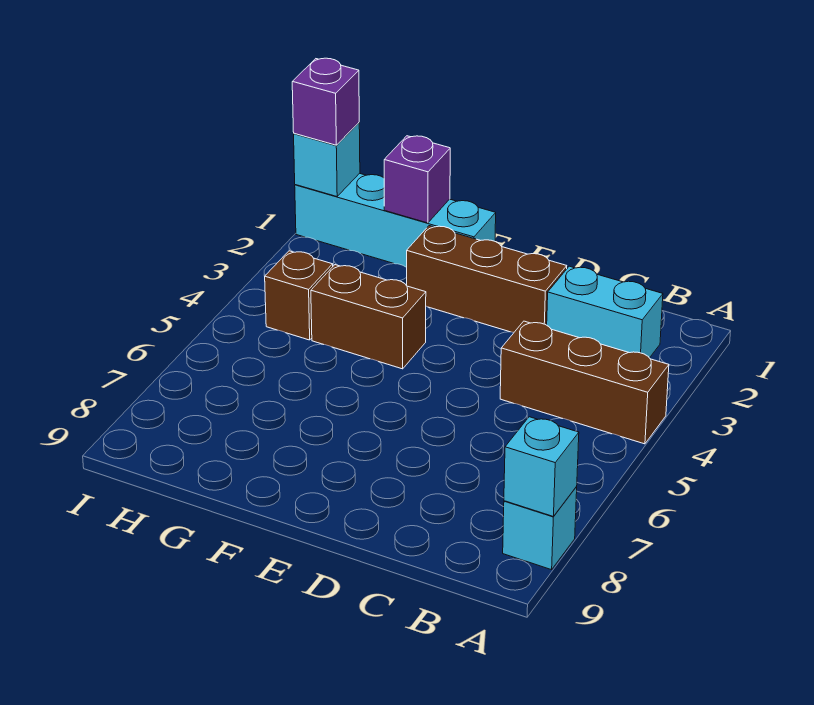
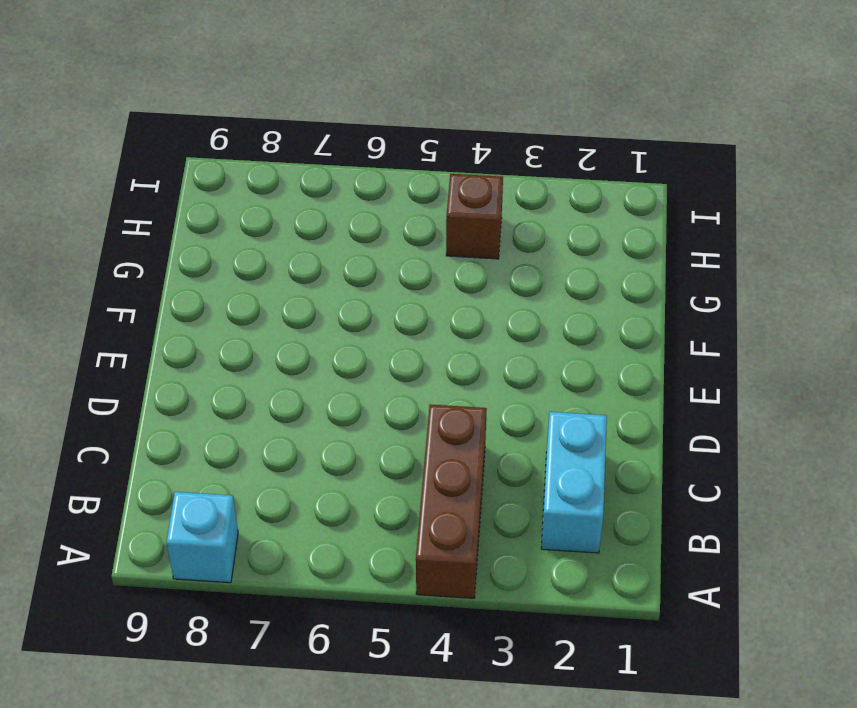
none -> brown brick D2:F2 level 1
none -> cyan brick F1:I1 level 1

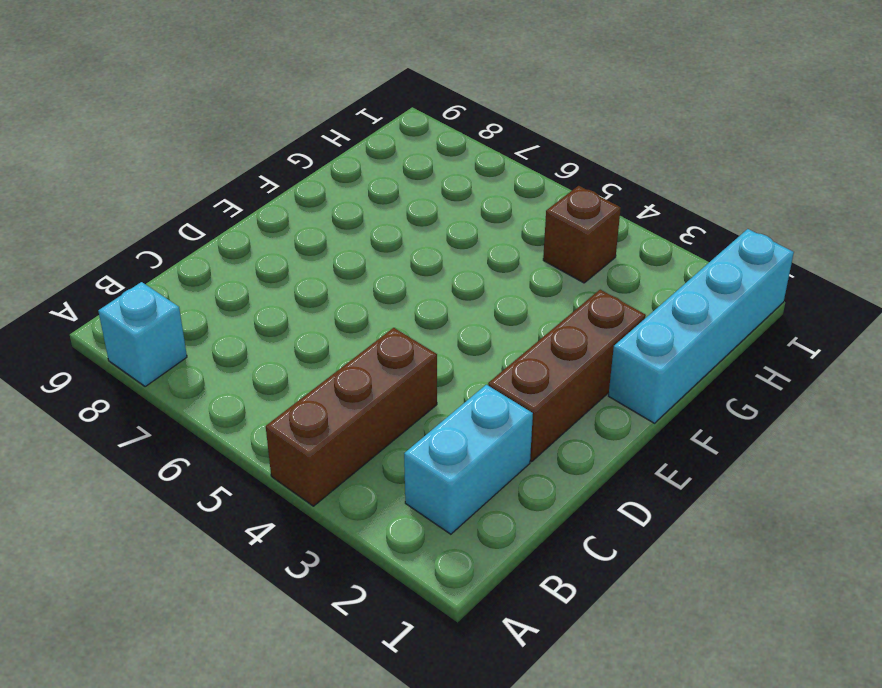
none -> brown brick F4:G4 level 1
none -> cyan brick A8 level 2

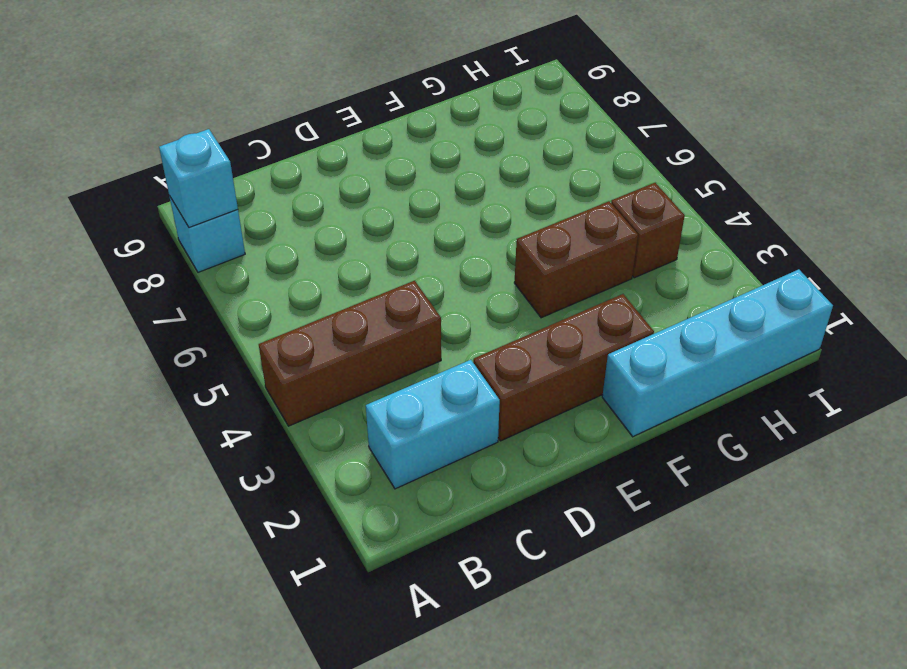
none -> purple brick G1 level 2
none -> cyan brick I1 level 2

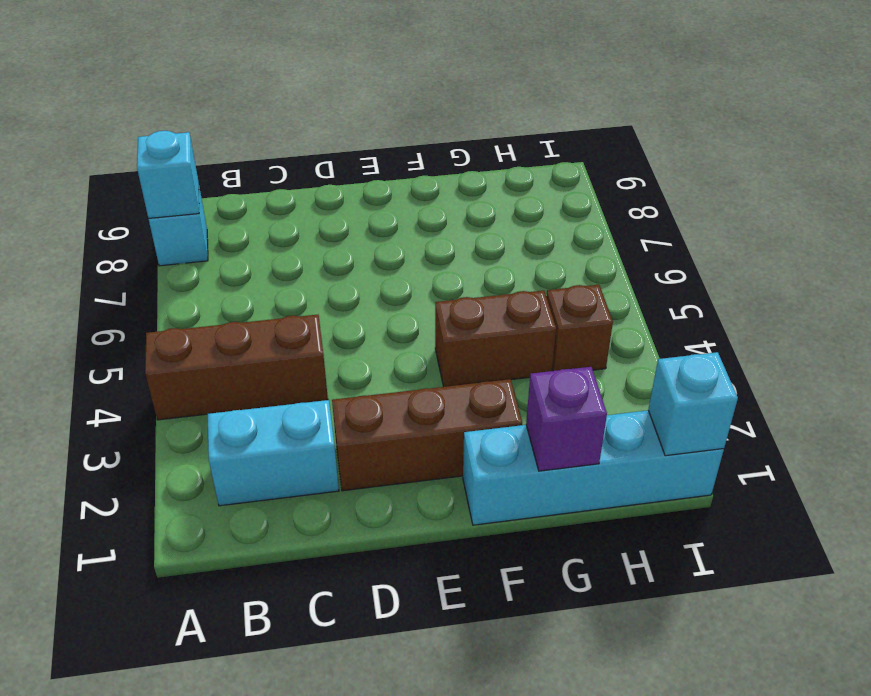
none -> purple brick I1 level 3

